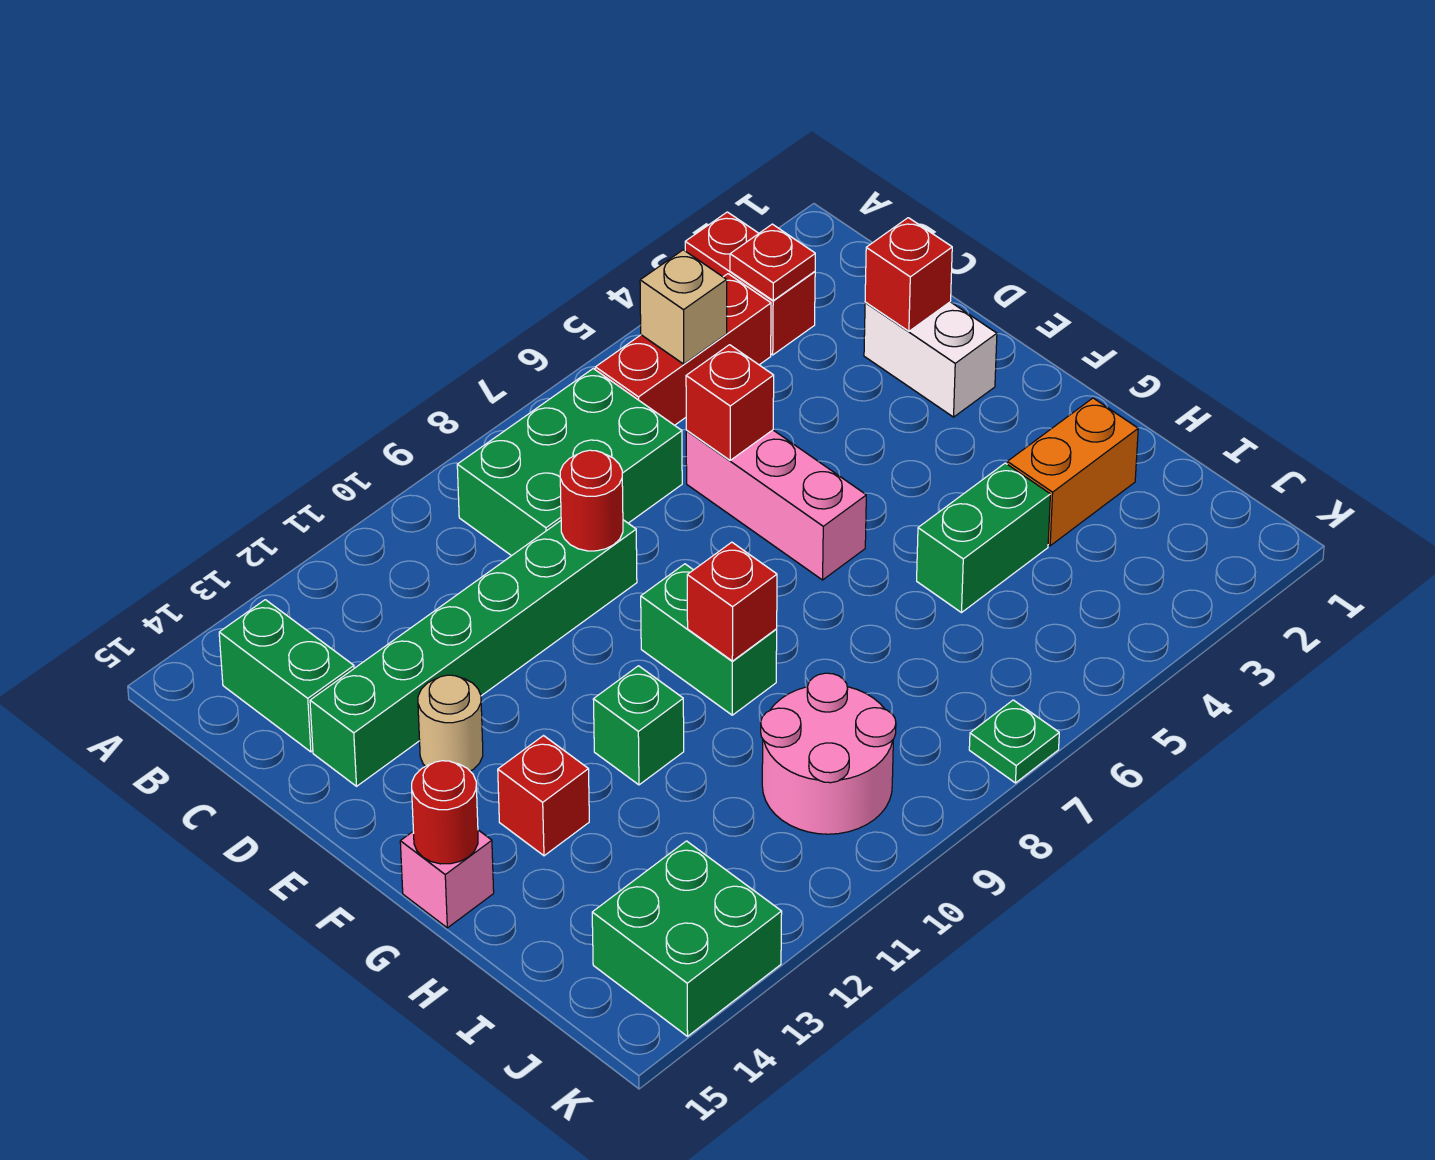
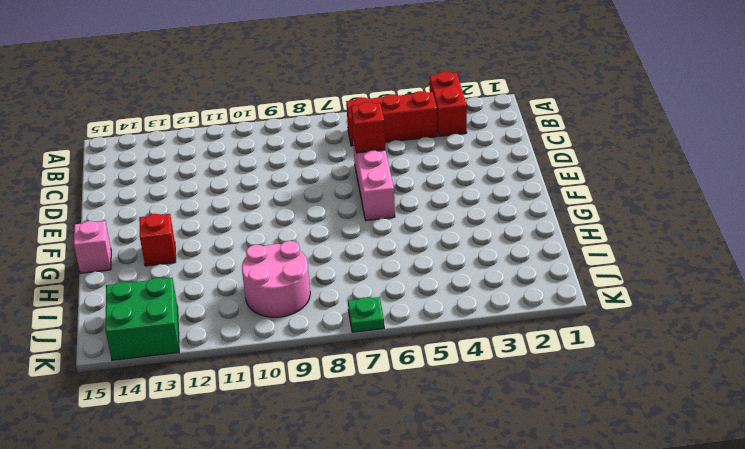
none -> green brick B7:C9 level 1
none -> green brick B14:C14 level 1
none -> white brick D2:E2 level 1

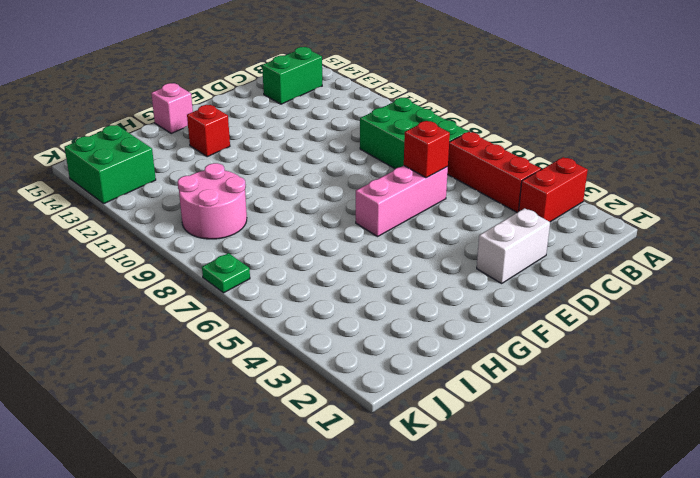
none -> green brick D9:D14 level 1
none -> tan round brick E13 level 1
none -> green brick F9:G9 level 1

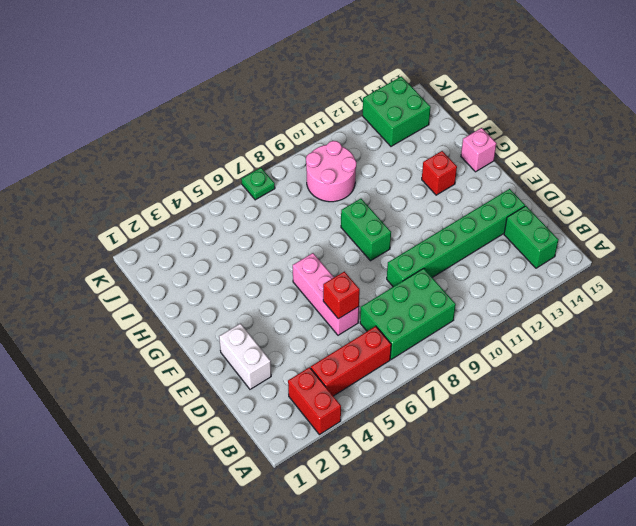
none -> tan round brick E13 level 1
none -> green brick G11 level 1
none -> orange brick H2:H3 level 1

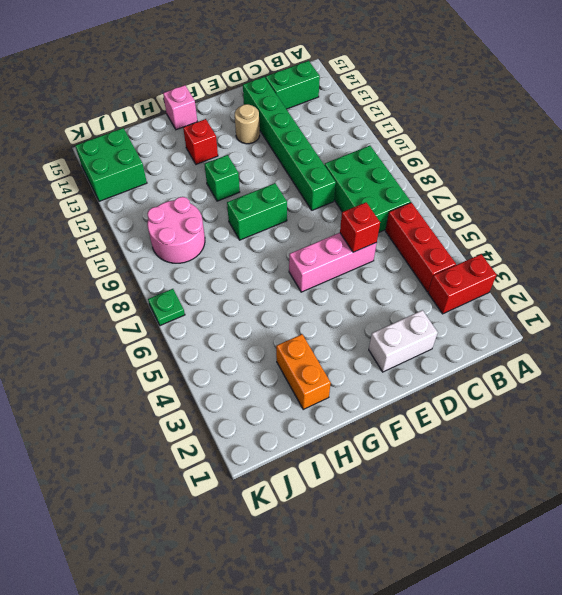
none -> green brick H4:H5 level 1
none -> red plate B3 level 2
none -> tan brick B5 level 2

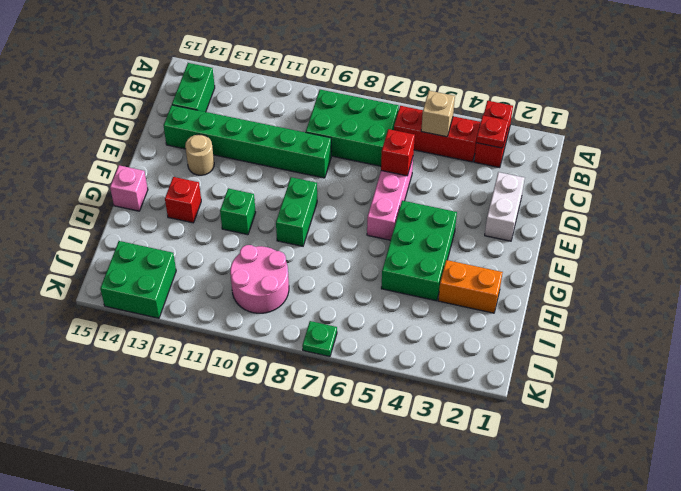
green brick F4:H5 level 1 -> green brick H4:H5 level 1
none -> red brick D2 level 2
none -> red round brick D9 level 2
none -> red brick G9 level 2

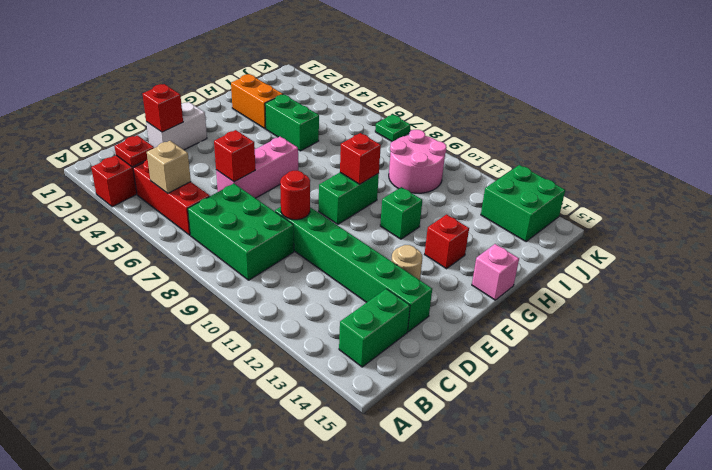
none -> red round brick G15 level 2

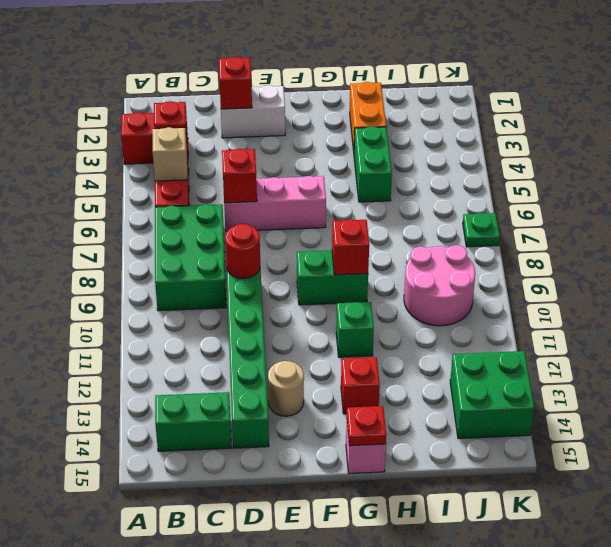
red plate G15 level 2 -> red round brick G15 level 2

